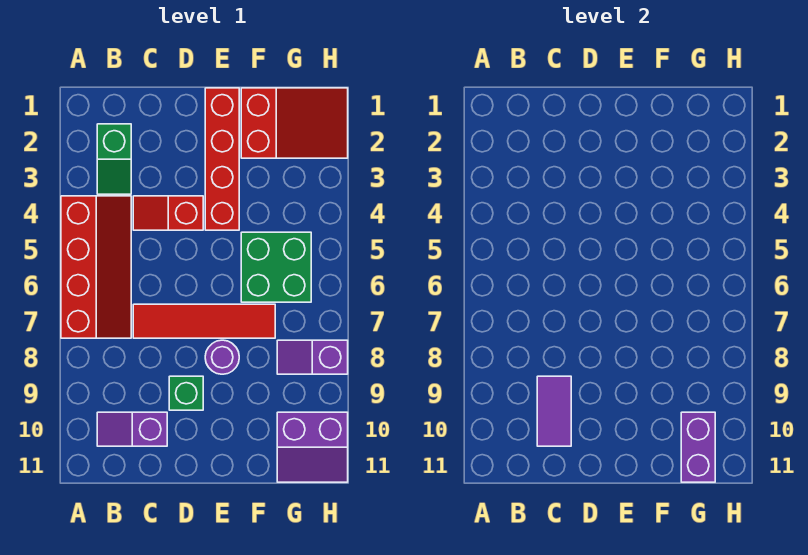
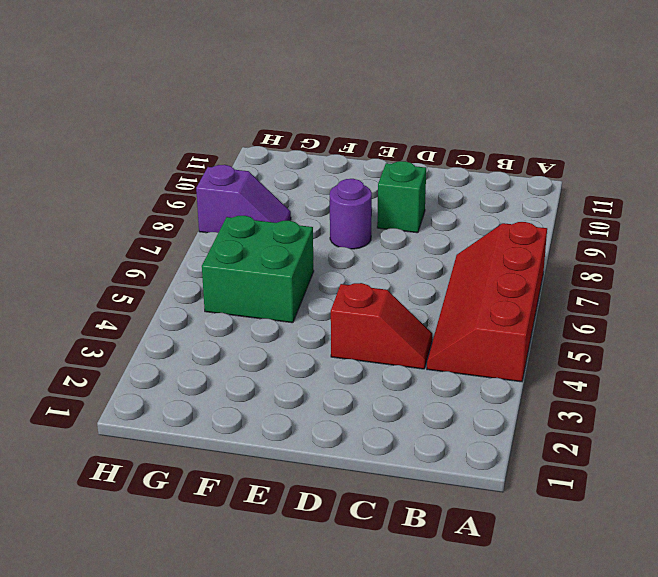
none -> green slope B2:B3 level 1 top 2
none -> purple slope B10:C10 level 1 top C
none -> red tile C7:F7 level 1

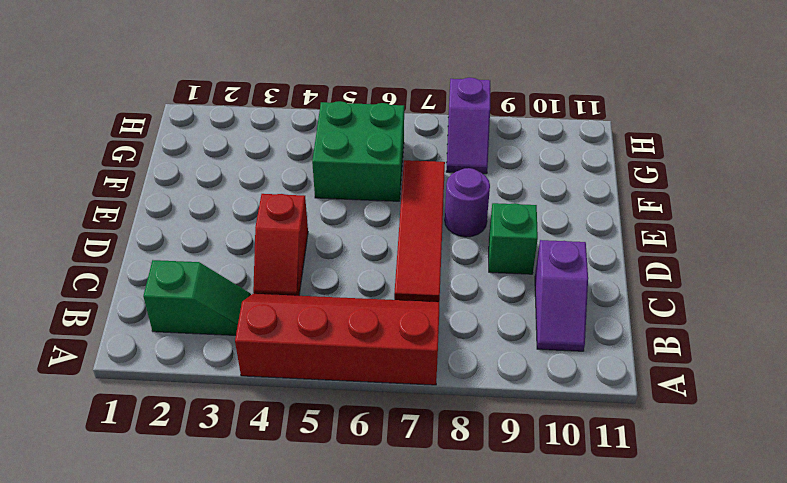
none -> red brick E1:E4 level 1
none -> red slope F1:H2 level 1 top F
none -> purple slope G10:H11 level 1 top 10

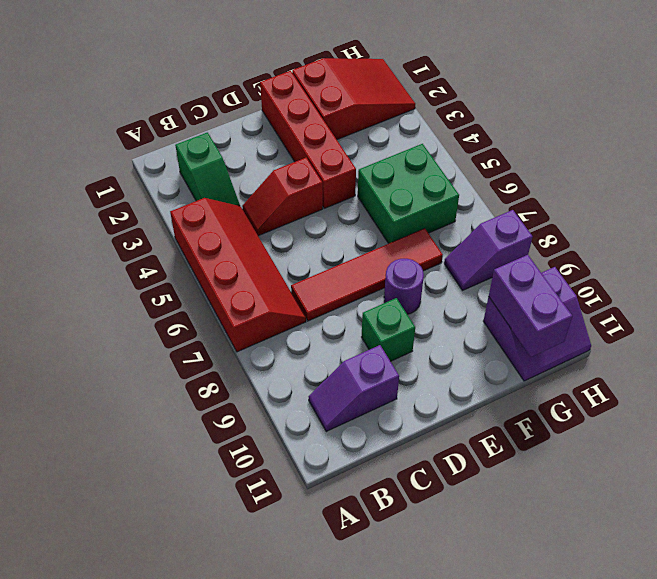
none -> purple tile C9:C10 level 2

